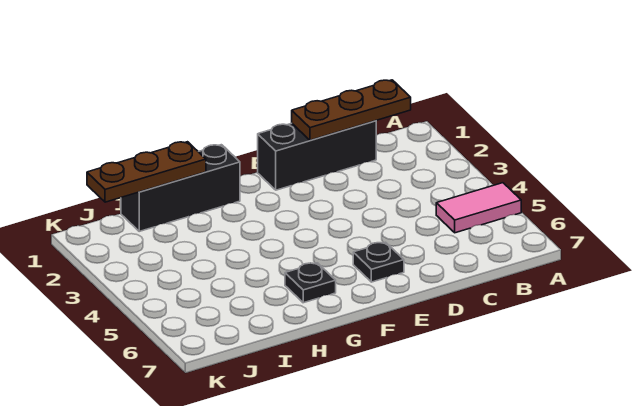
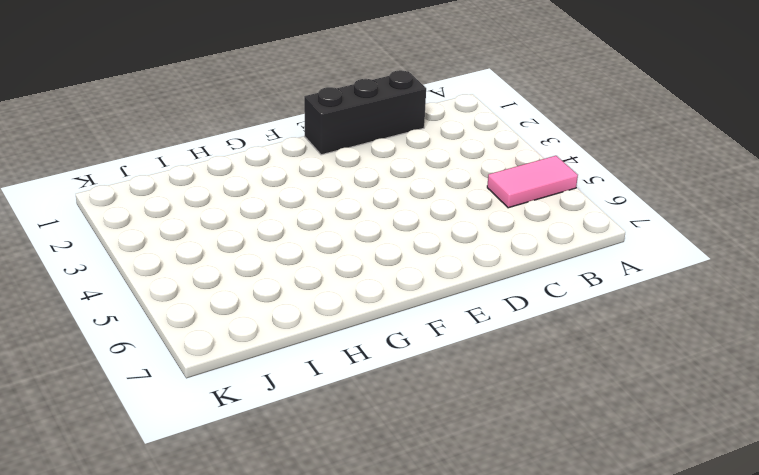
none -> black plate E6 level 1
none -> black brick G1:I1 level 1

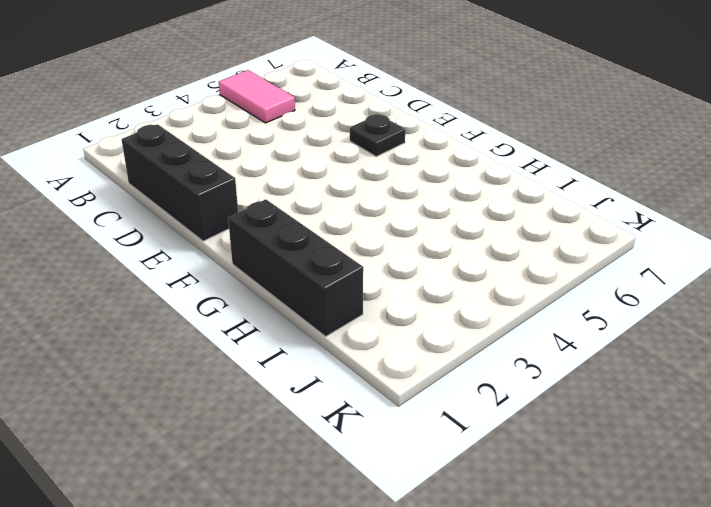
none -> black plate G6 level 1
none -> brown plate B1:D1 level 2

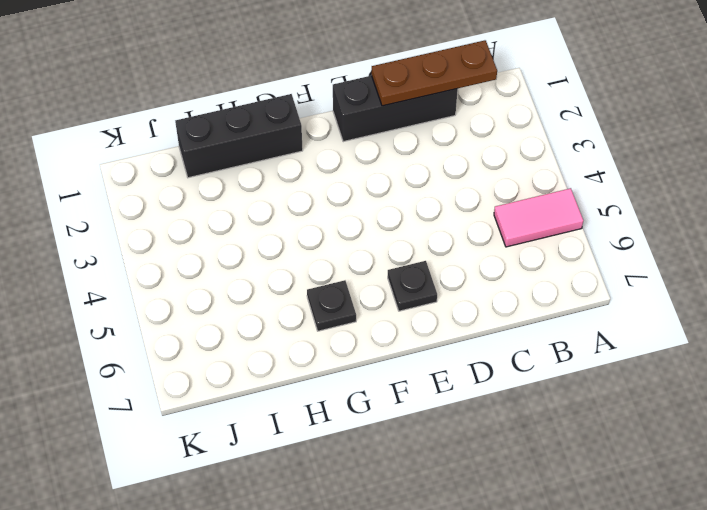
none -> brown plate H1:J1 level 2

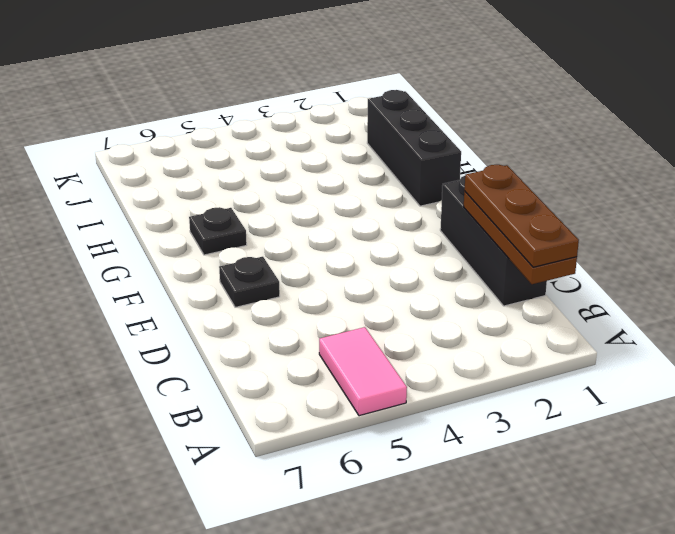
brown plate B1:D1 level 3 -> brown plate H1:J1 level 2

